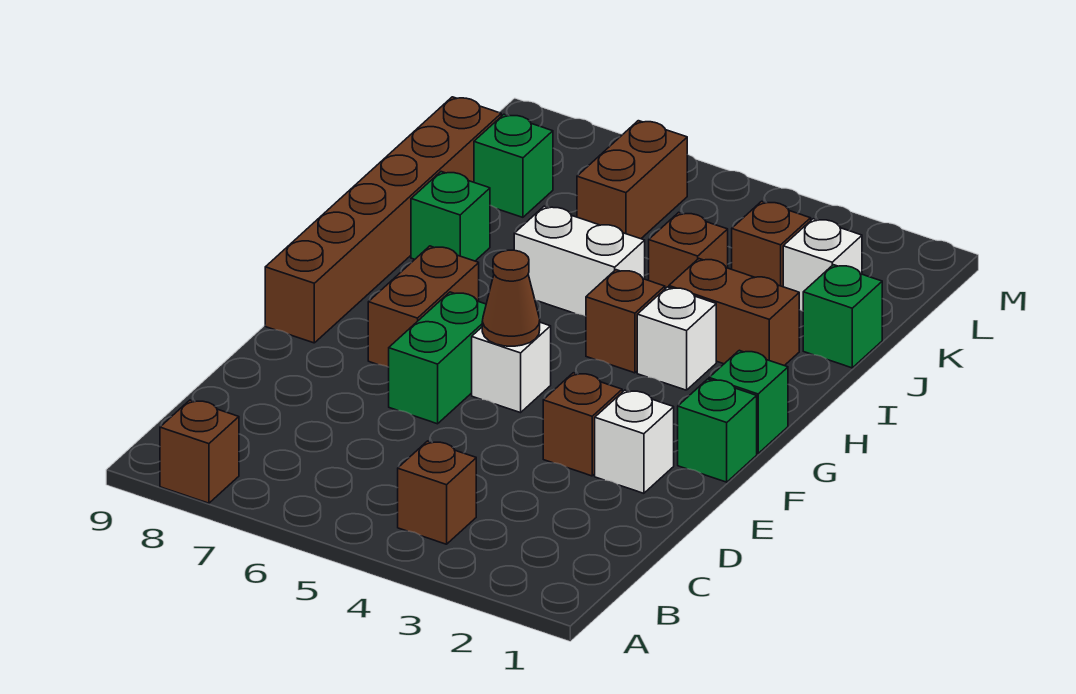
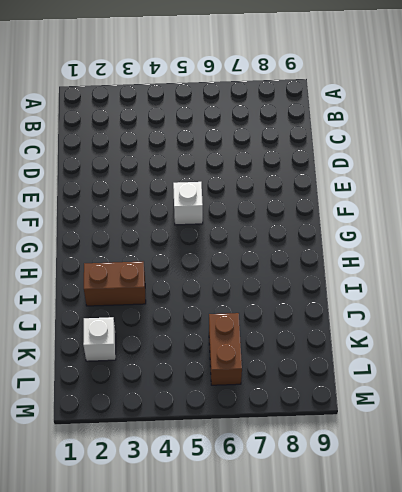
none -> brown brick A8 level 1
none -> brown brick B4 level 1
none -> white brick E2 level 1

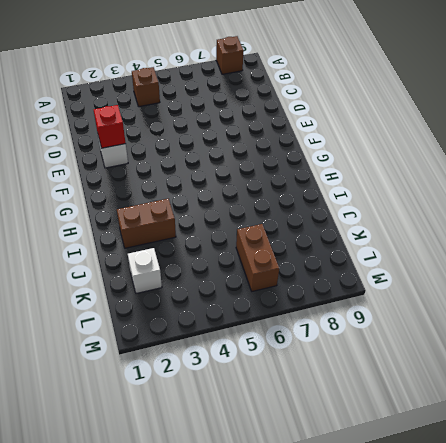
red brick E2 level 2 -> none
none -> brown brick E3 level 1
none -> green brick E6:F6 level 1
none -> green brick F1 level 1

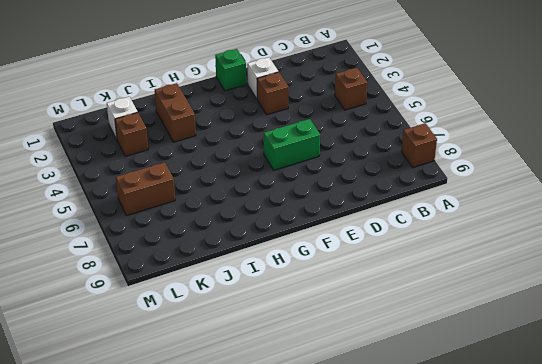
none -> white brick F5 level 1
none -> brown brick F7:G7 level 1
none -> brown brick F9:K9 level 1

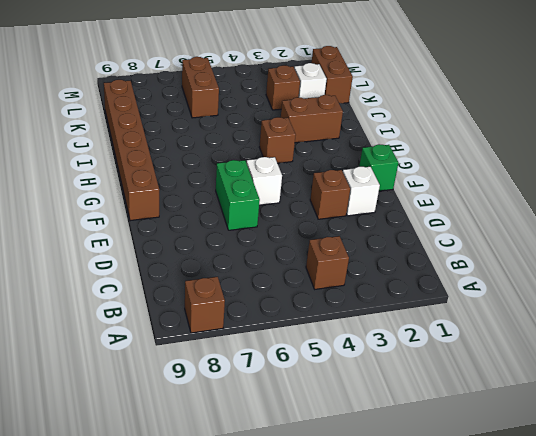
brown brick K1:L1 level 1 -> brown brick F7:G7 level 1
none -> green brick G1 level 1
none -> white brick H3 level 1
none -> white brick I5:I6 level 1

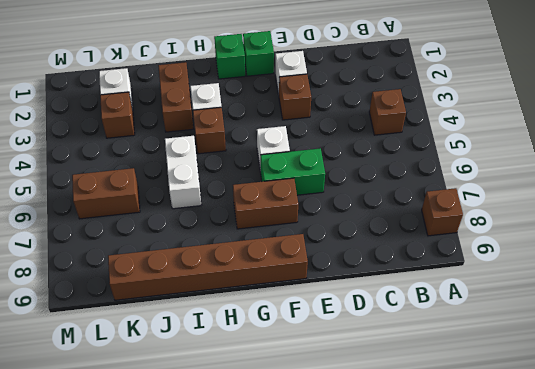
none -> green brick I8 level 1
none -> green brick J1 level 1
none -> brown brick J4 level 1

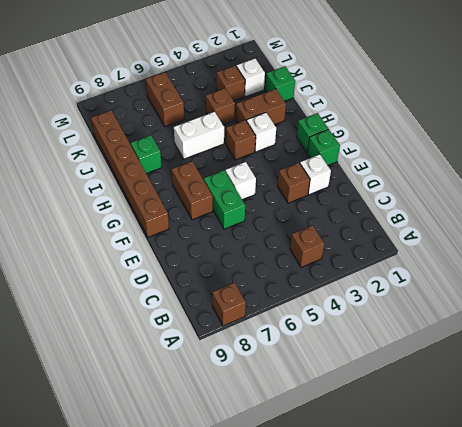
none -> green brick K8 level 1
none -> brown cone F5 level 2

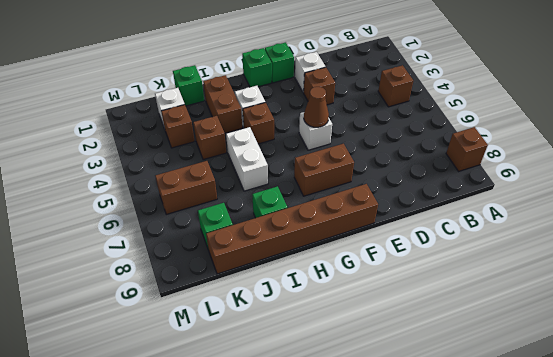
none -> green brick E6:F6 level 1

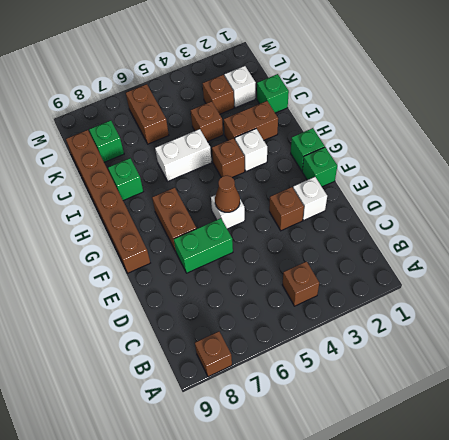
green brick E6:E7 level 1 -> green brick E6:F6 level 1

